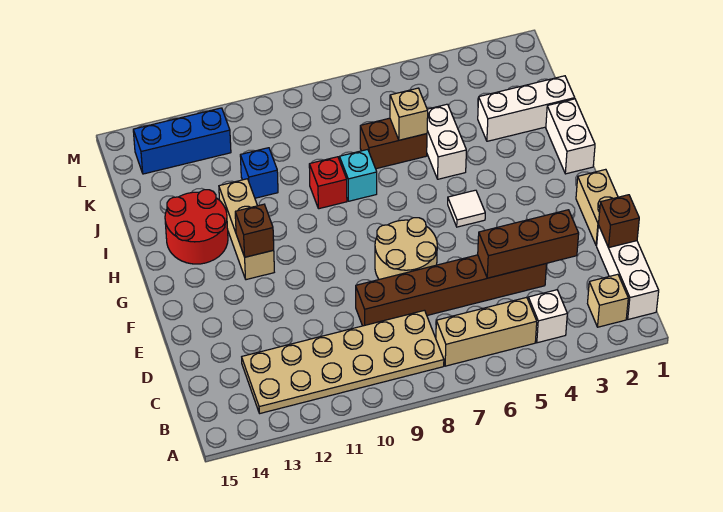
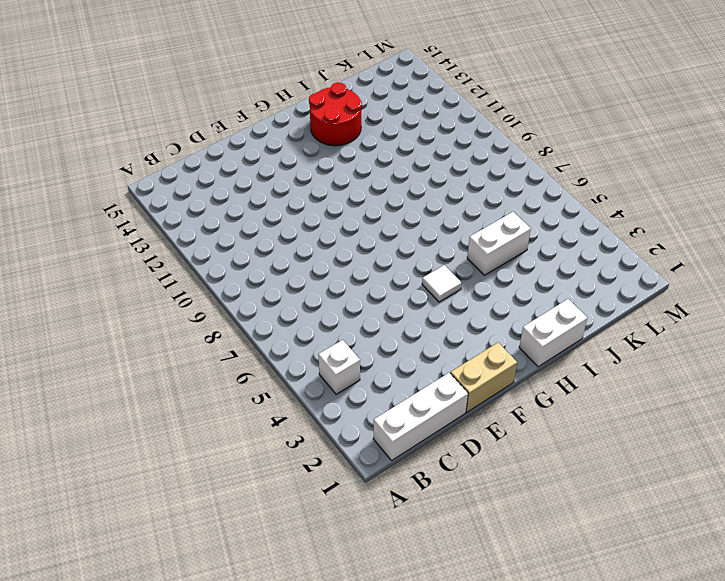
none -> tan brick B2 level 1
none -> tan brick B5:B7 level 1
none -> tan plate B8:C13 level 1

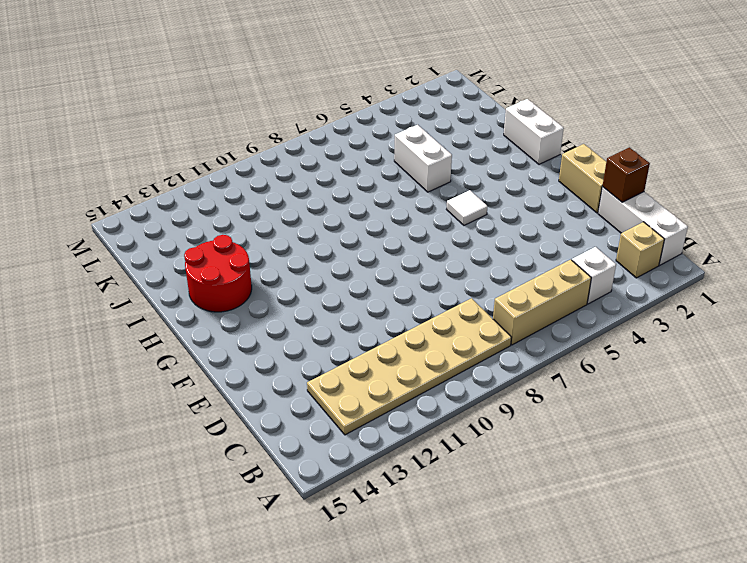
none -> brown brick D4:D9 level 1
none -> tan round brick E7:F8 level 1
none -> tan brick G12:I12 level 1

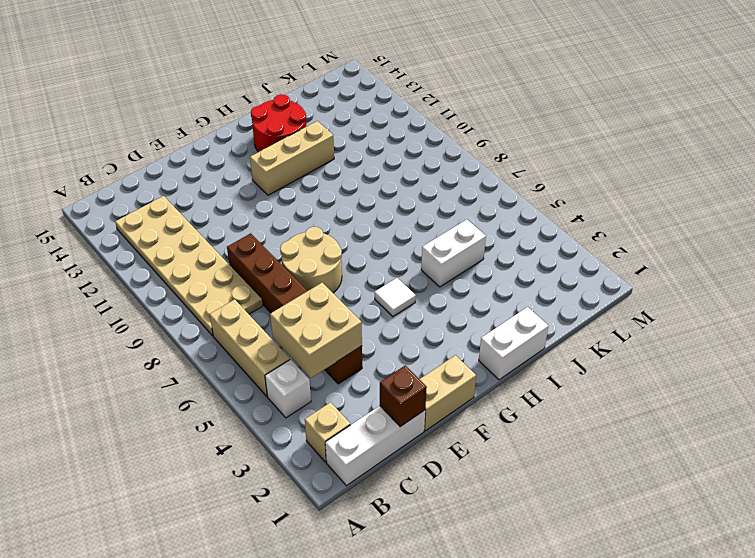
tan brick C4:D5 level 2 -> brown brick D3:D5 level 2
none -> cyan brick I8 level 1
none -> red brick I9 level 1
none -> white brick J1:J3 level 1

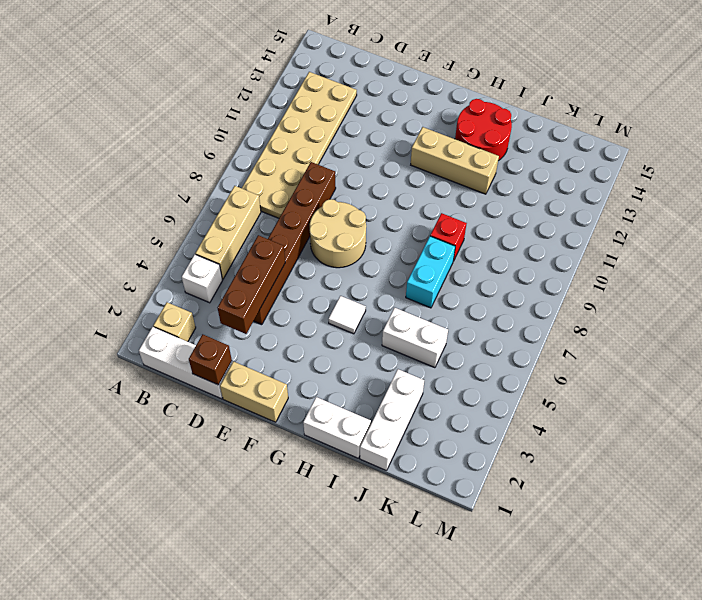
cyan brick I7:I8 level 1 -> cyan brick I8 level 1
none -> brown brick J6:J7 level 1
none -> blue brick J11 level 1
none -> blue brick L12:L14 level 1

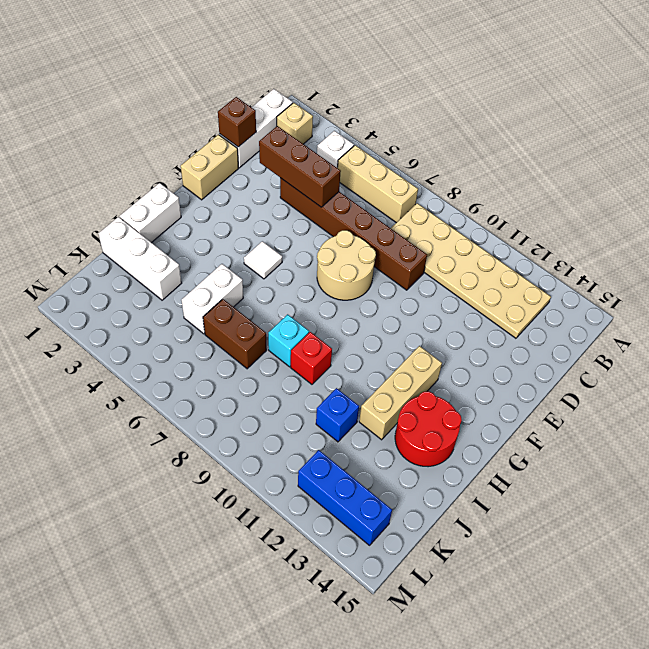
none -> brown brick G12 level 2
none -> tan brick J6 level 2

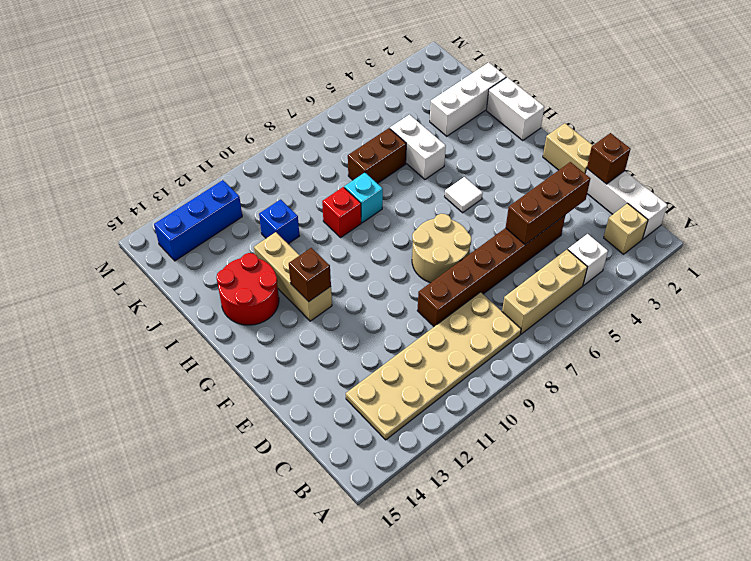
none -> tan brick J6 level 2

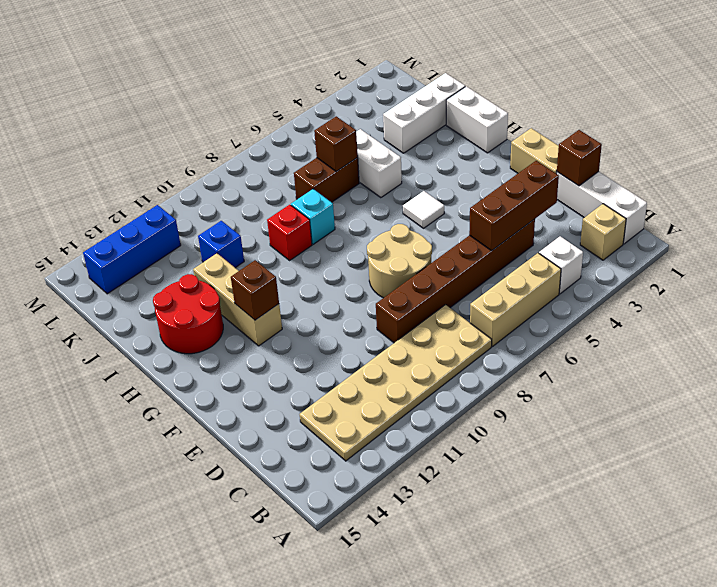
brown brick J6 level 2 -> tan brick J6 level 2

